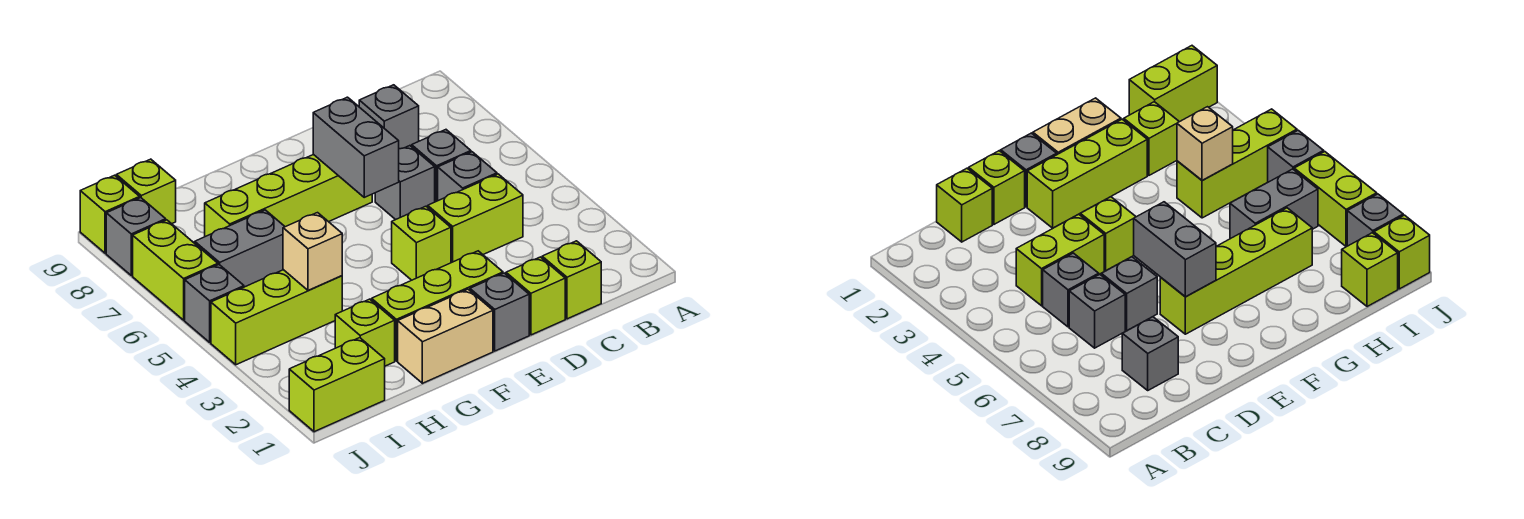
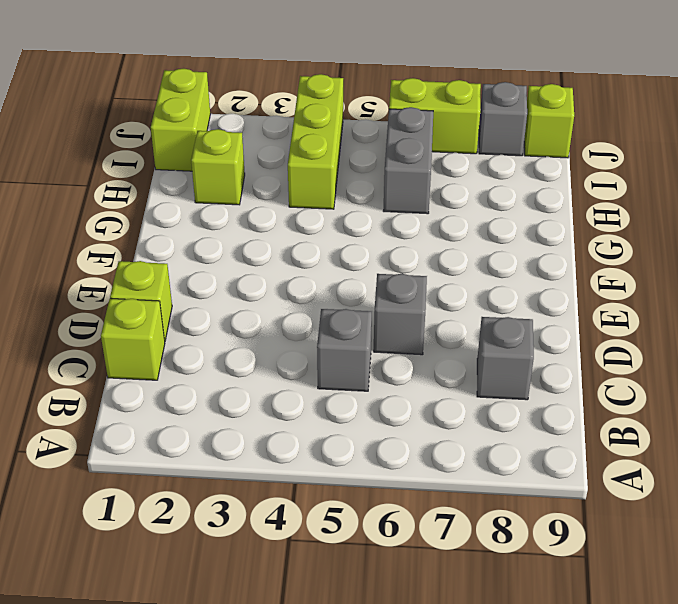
none -> lime brick C4:D4 level 1
none -> grey brick C6 level 1
none -> grey brick E1 level 1

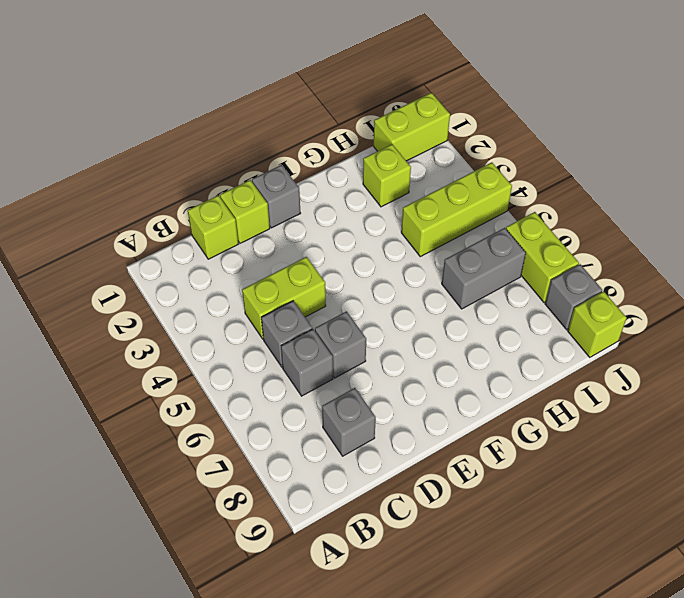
none -> lime brick E2:G2 level 1
none -> lime brick E4 level 1
none -> lime brick E7:H7 level 1

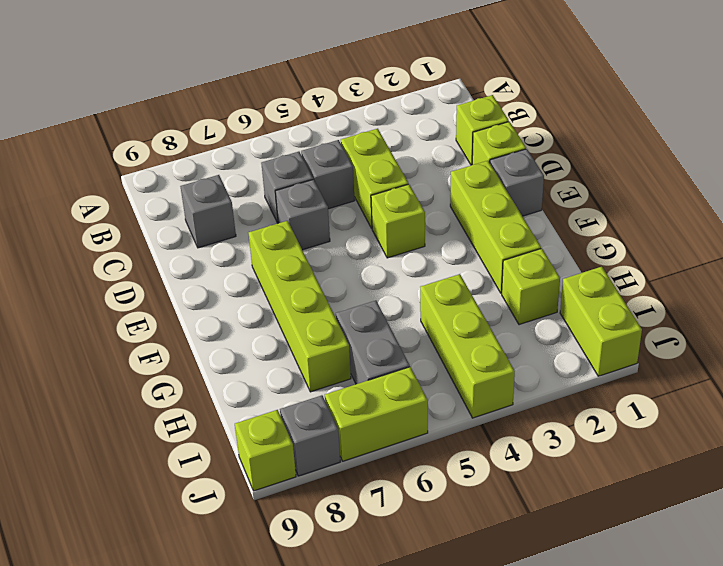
none -> tan brick F1:G1 level 1
none -> lime brick I9 level 1
none -> grey brick J5 level 1

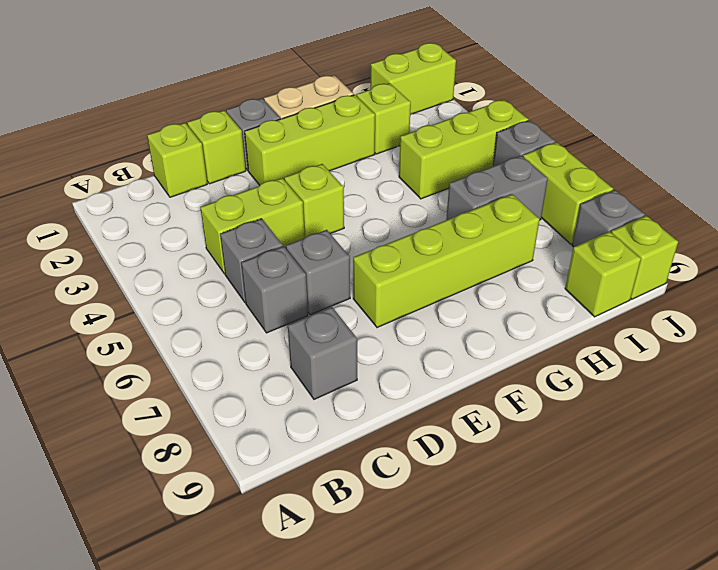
none -> grey brick E6:E7 level 2
none -> tan brick H4 level 2

